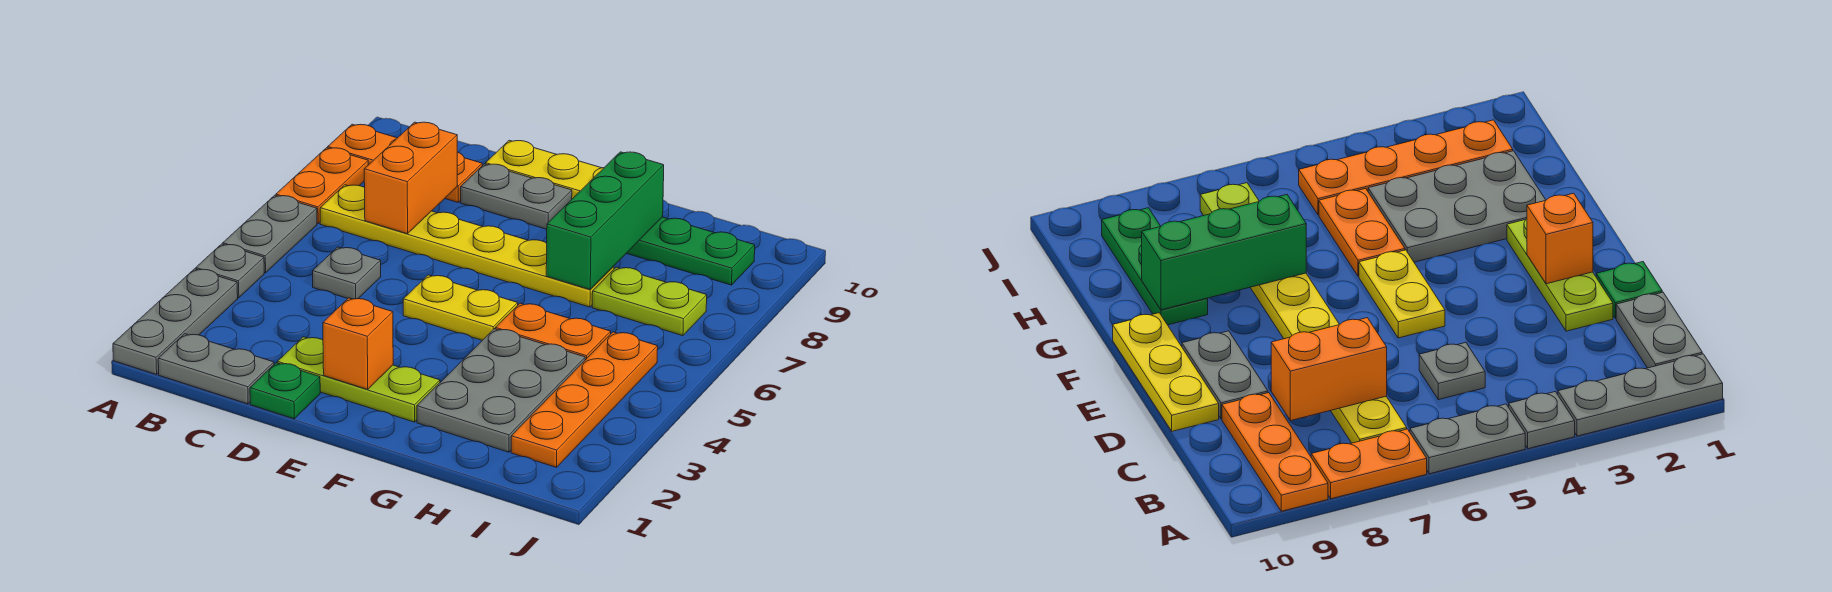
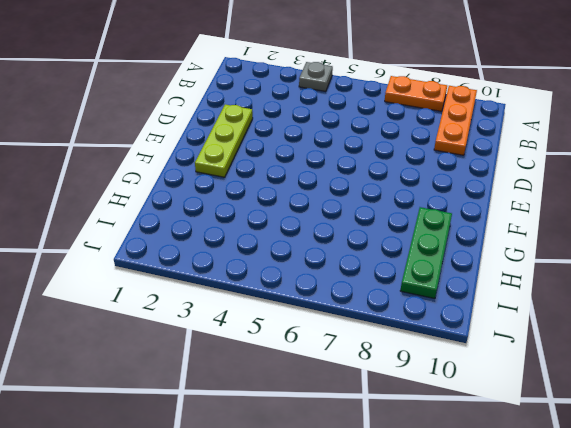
none -> grey plate A1:A3 level 1
none -> grey plate A5:A6 level 1
none -> grey plate B1:C1 level 1

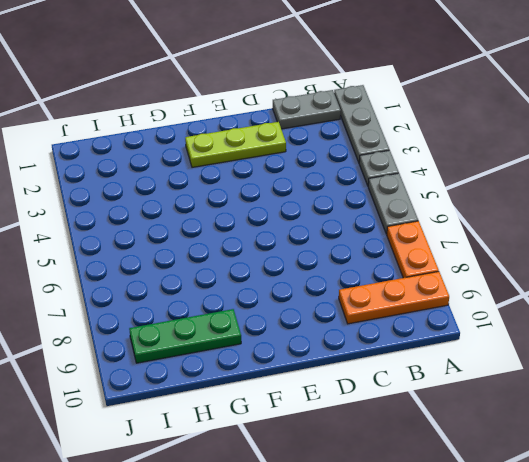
none -> yellow plate B7:G7 level 1
none -> grey plate C5 level 1
none -> green plate D1 level 1

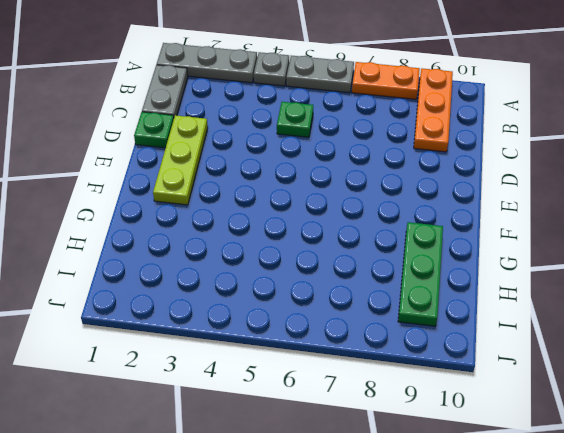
green plate C5 level 1 -> grey plate C5 level 1
none -> yellow plate B7:G7 level 1
none -> grey plate D9:E9 level 1
none -> yellow plate D10:F10 level 1

